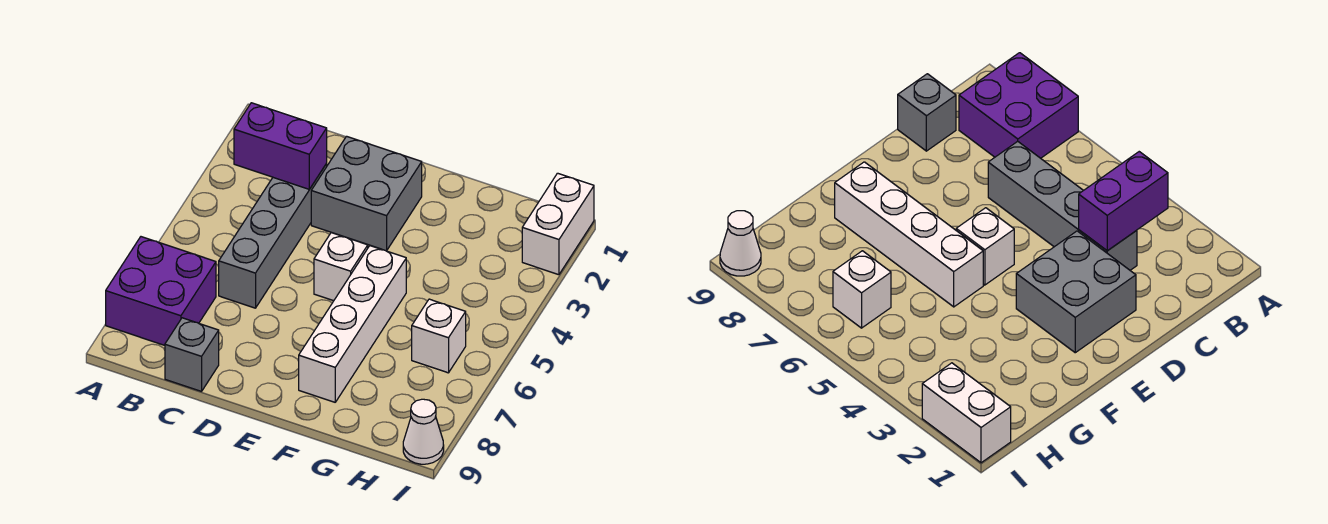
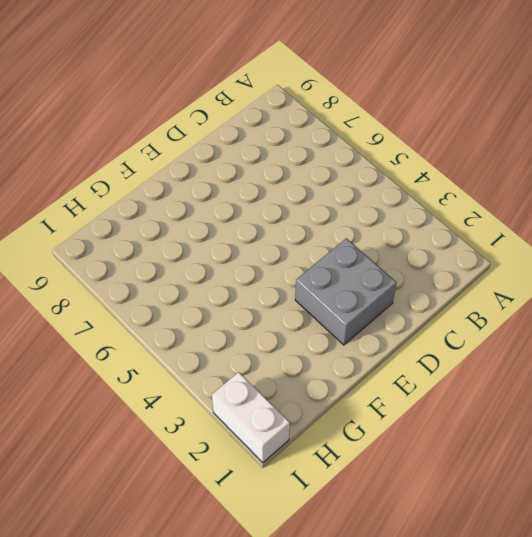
none -> purple brick A7:B8 level 1
none -> grey brick C3:C6 level 1

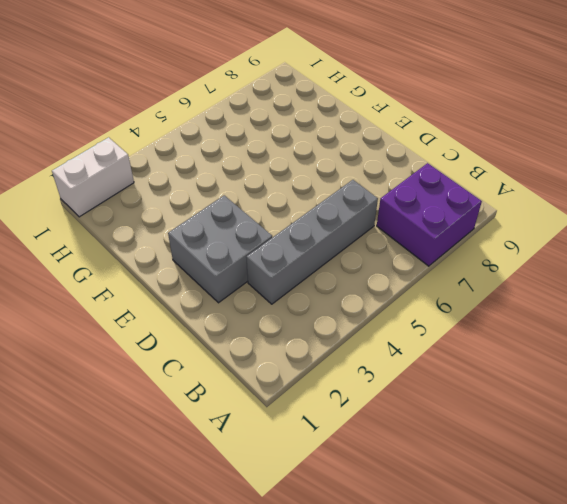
none -> grey brick C9 level 1
none -> white brick E5 level 1

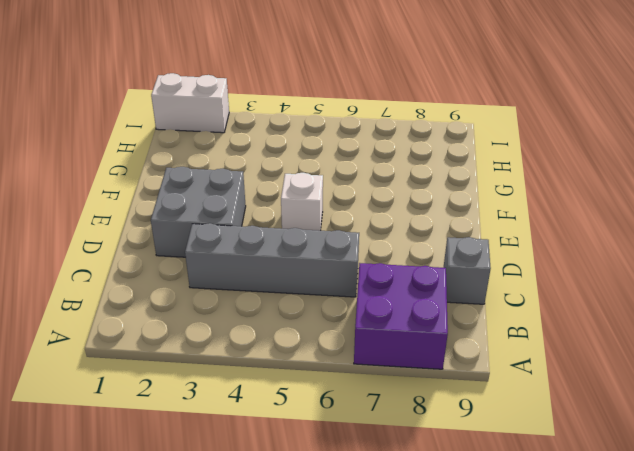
none -> white brick F5:F8 level 1
none -> white brick H6 level 1

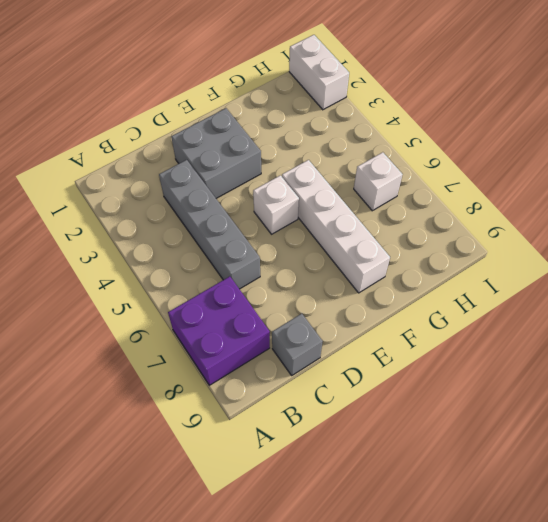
none -> white cone I9 level 1
none -> purple brick B3:C3 level 2

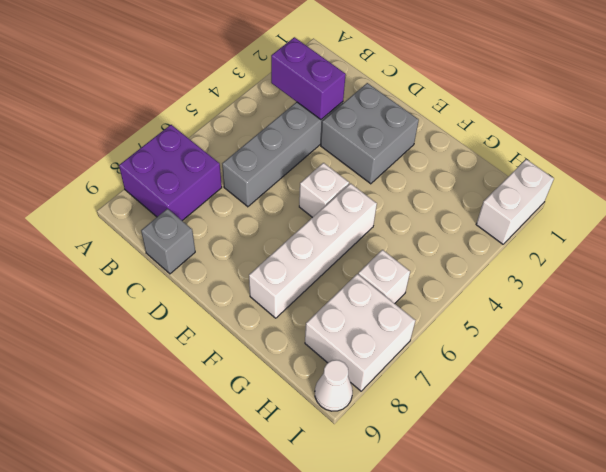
white brick H7:I8 level 1 -> none

